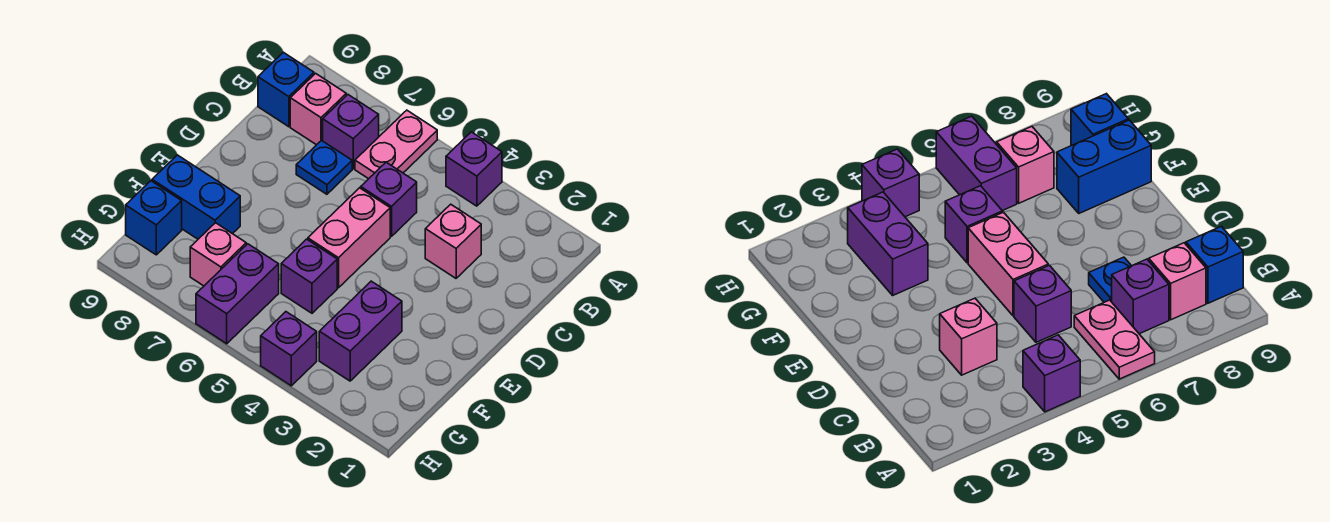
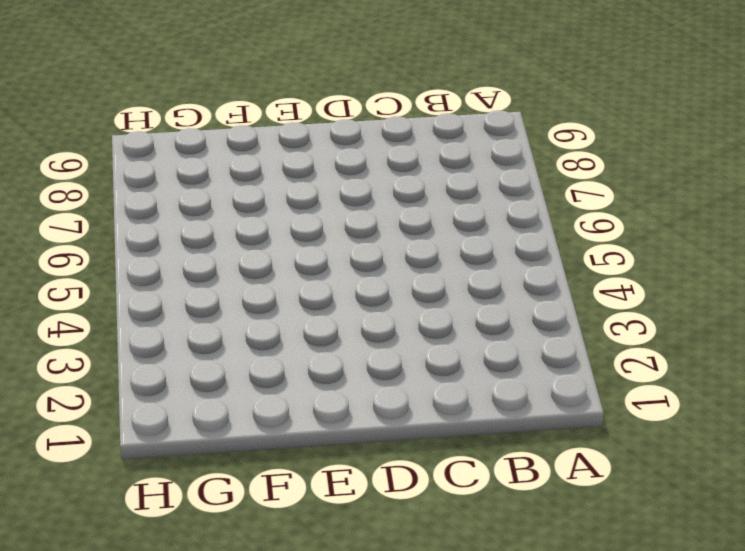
none -> purple brick A4 level 1
none -> pink plate A6:B6 level 1
none -> purple brick B7 level 1

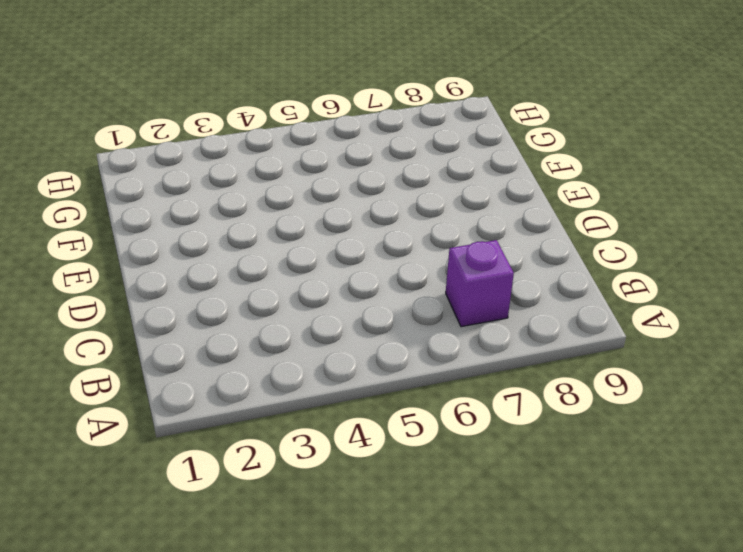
none -> purple brick A4 level 1
none -> pink plate A6:B6 level 1
none -> pink brick B8 level 1

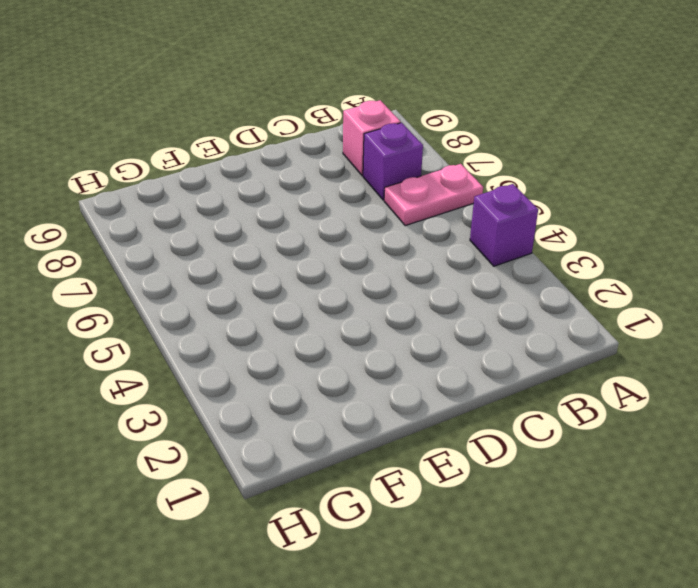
none -> blue brick B9 level 1
none -> pink brick C3 level 1
none -> purple brick C5 level 1

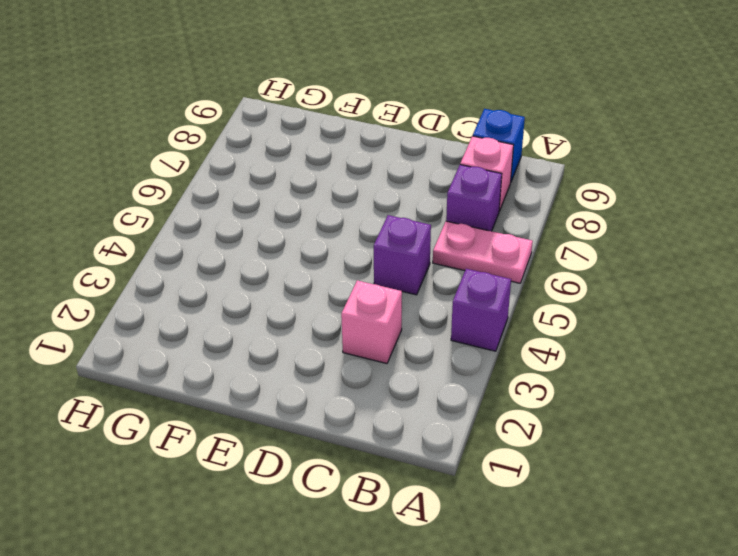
none -> blue plate C7 level 1
none -> pink brick D5:E5 level 1
none -> purple brick F3:G3 level 1

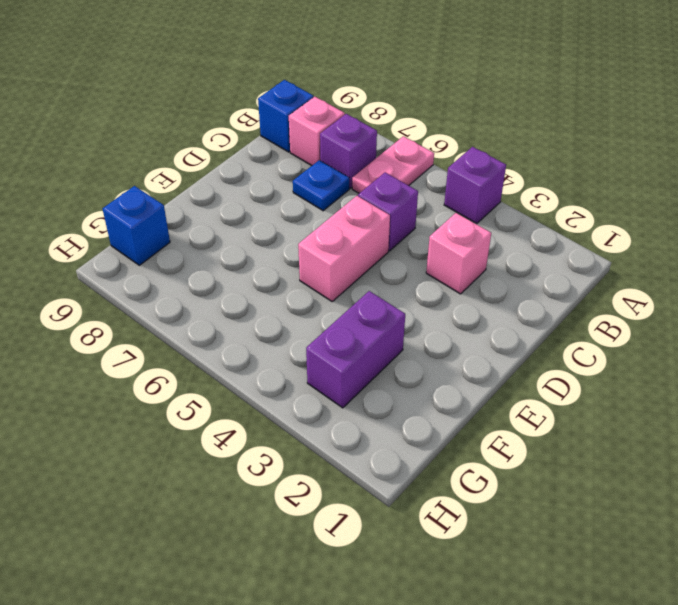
none -> purple brick F5 level 1
none -> blue brick F8:F9 level 1
none -> purple brick G6:H6 level 1

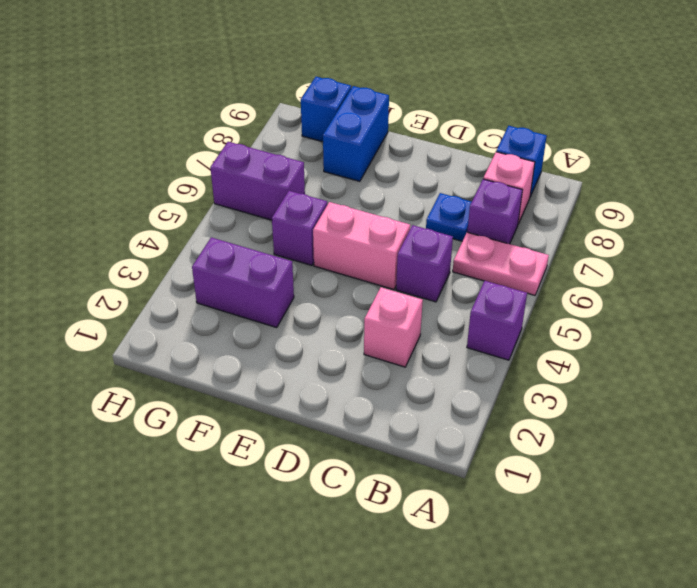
none -> pink brick G7 level 1
none -> purple brick H4 level 1

